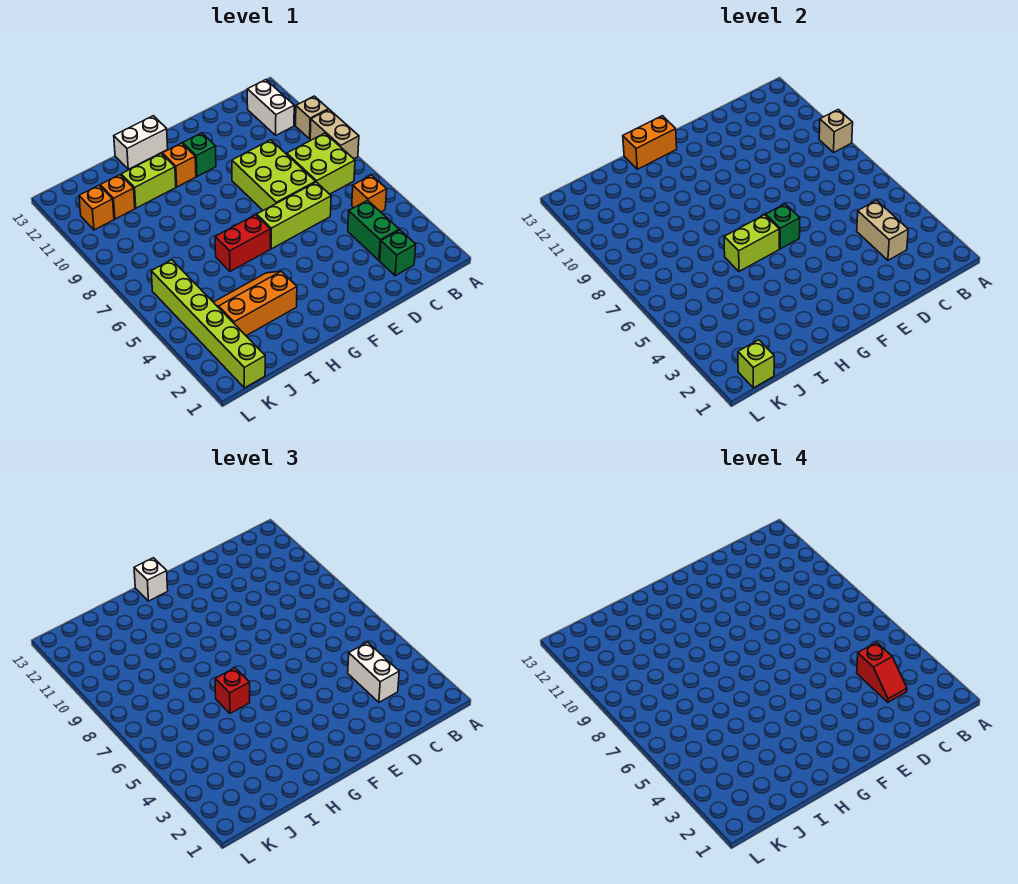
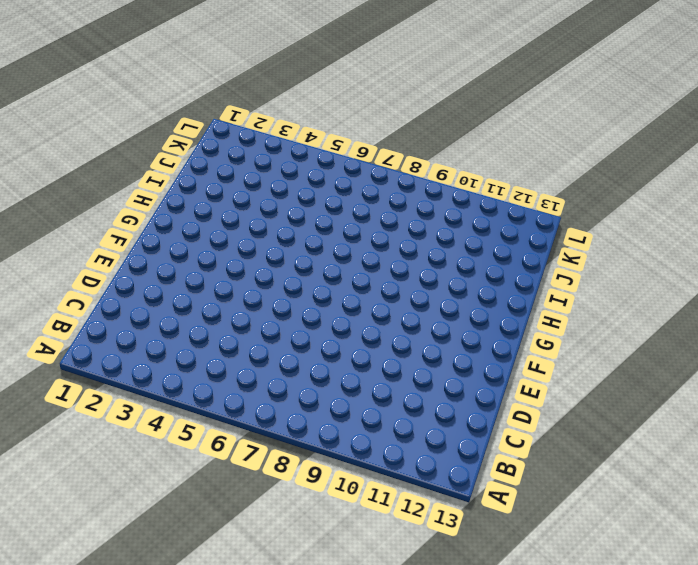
none -> tan brick A8:A9 level 1
none -> tan brick A10 level 1
none -> orange brick B5 level 1

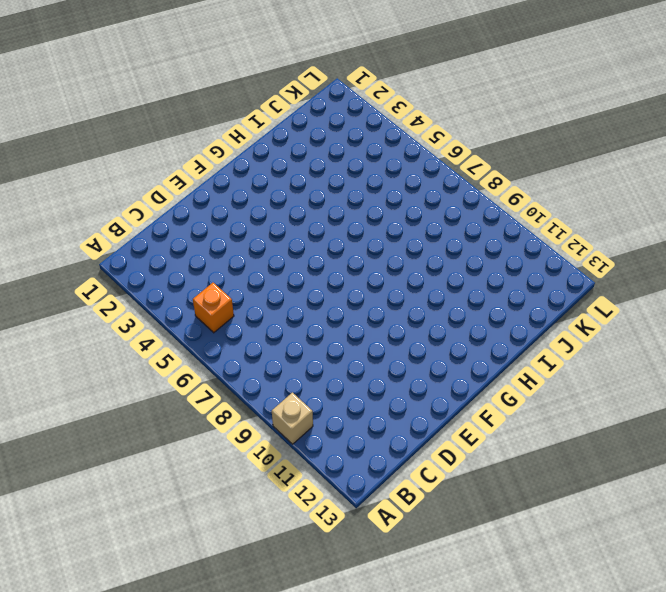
none -> tan brick A8:A9 level 1
none -> lime brick B7:C8 level 1
none -> white brick B11:B12 level 1

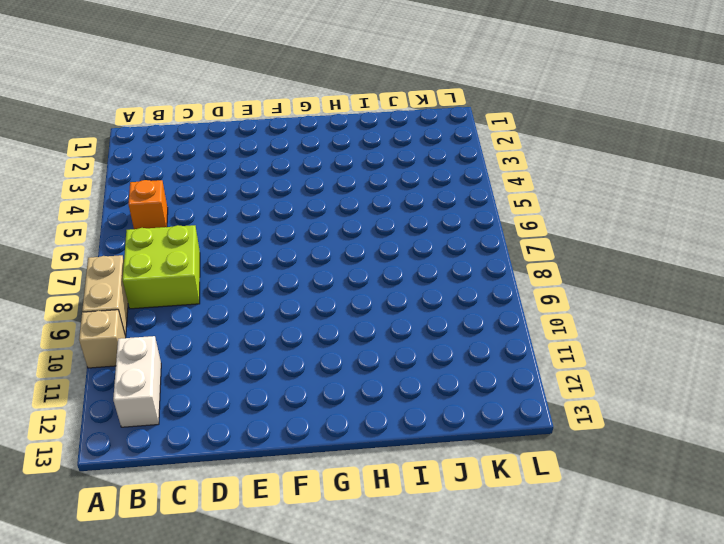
none -> green brick C2 level 1
none -> green brick C3:C4 level 1
none -> lime brick D6:F6 level 1

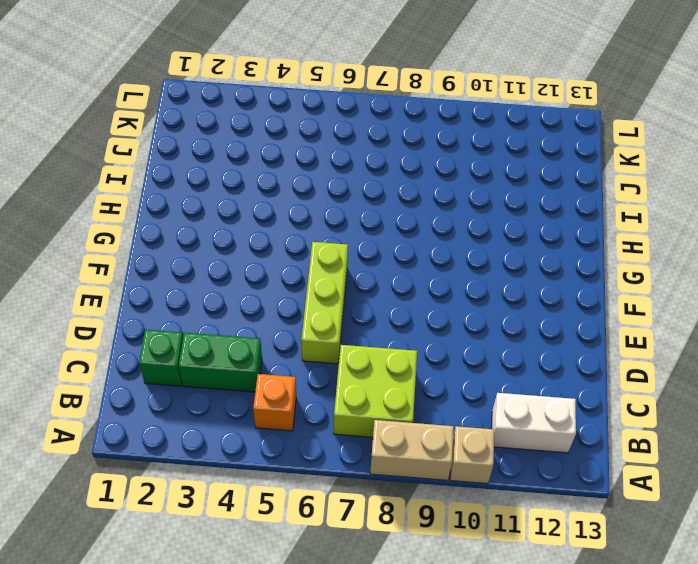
none -> lime brick D7:E9 level 1
none -> green brick F11 level 1
none -> red brick G6:H6 level 1

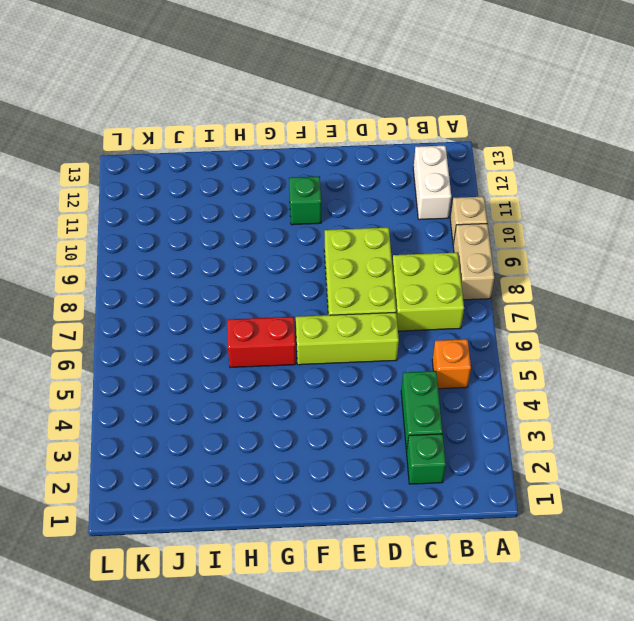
none -> orange brick G11 level 1
none -> white brick G13:H13 level 1
none -> orange slope H3:J4 level 1 top 3

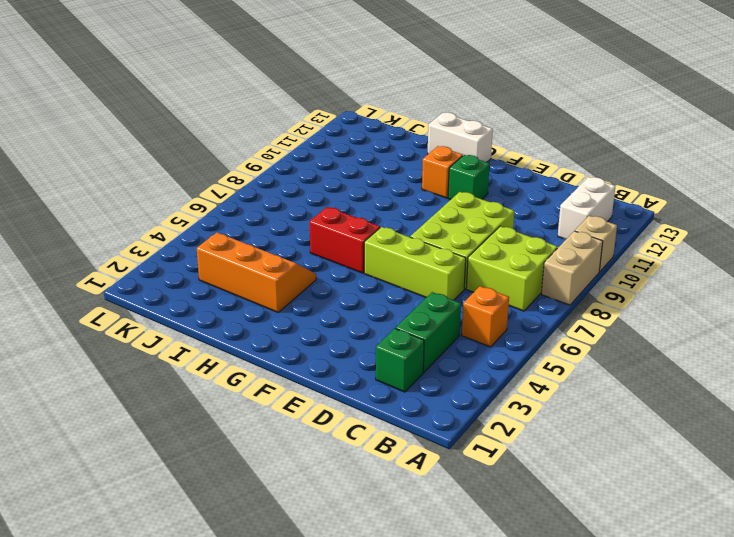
none -> lime brick H11:I11 level 1
none -> orange brick J11 level 1
none -> lime brick K1:K6 level 1

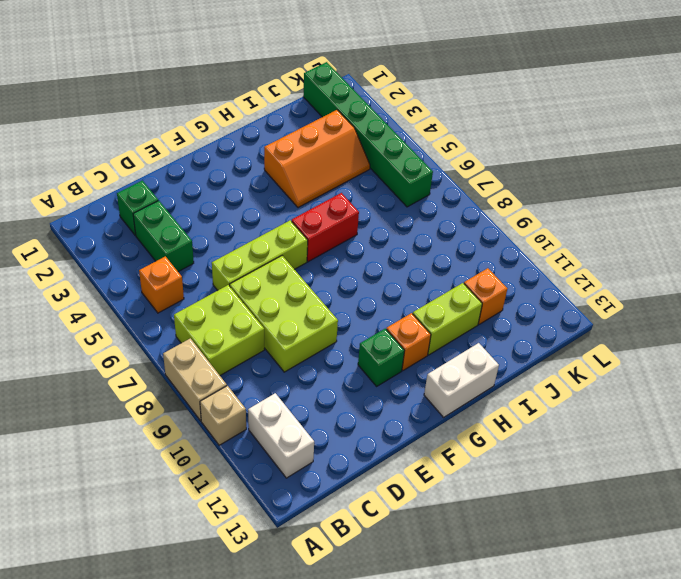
green brick K1:K6 level 1 -> lime brick K1:K6 level 1
none -> orange brick K11 level 1
none -> tan brick A9 level 2
none -> tan brick C3:C4 level 2

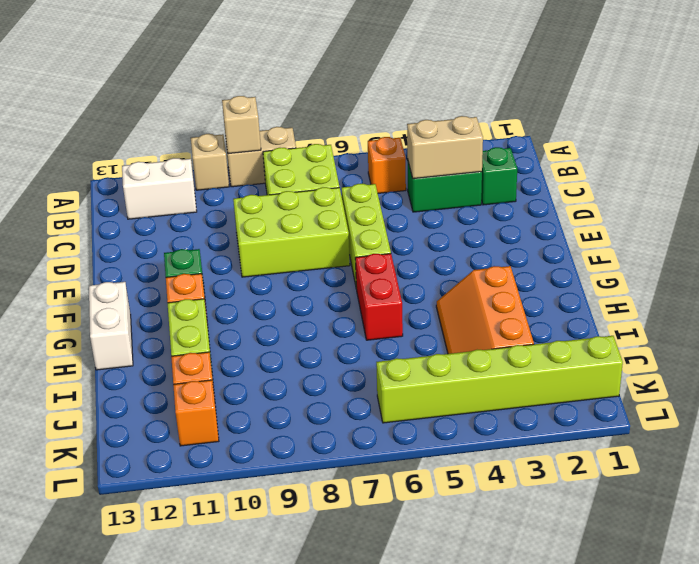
none -> green brick F6 level 2
none -> lime brick G6:H6 level 2
none -> orange brick G13:H13 level 2

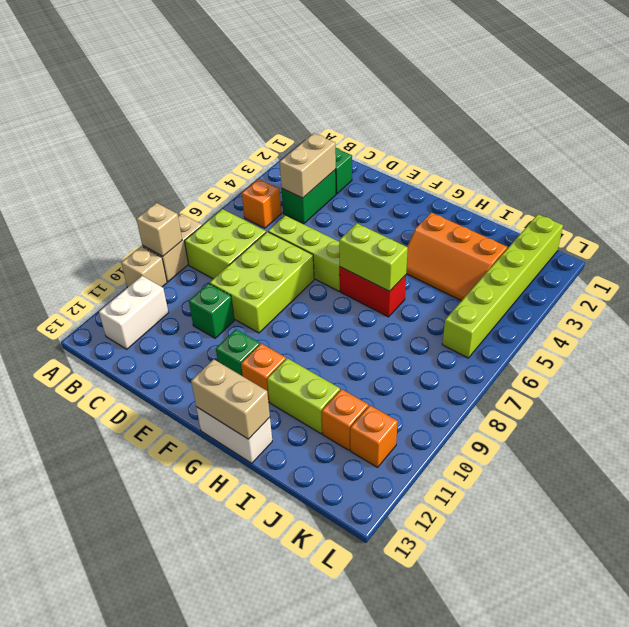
green brick D10 level 1 -> green brick F6 level 2
tan brick G13:H13 level 2 -> orange brick G13:H13 level 2
none -> lime brick K1 level 2
none -> white brick C3:C4 level 3
none -> white brick G13 level 3

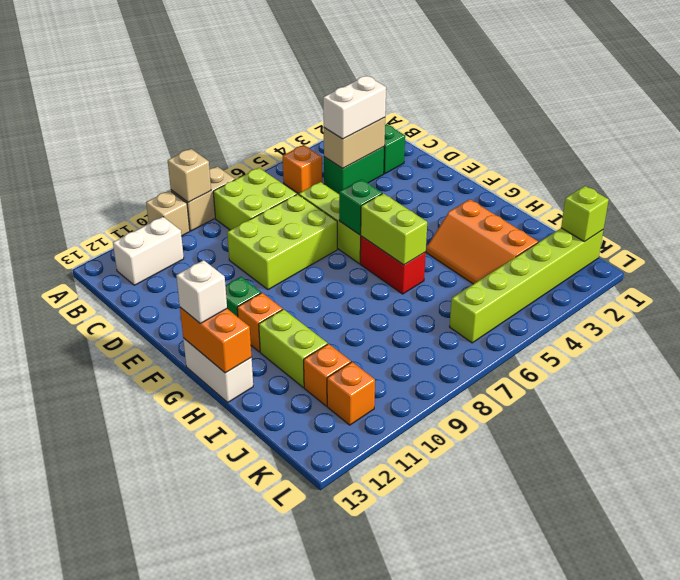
none -> red brick H6 level 3
none -> red slope C3:C4 level 4 top 4

